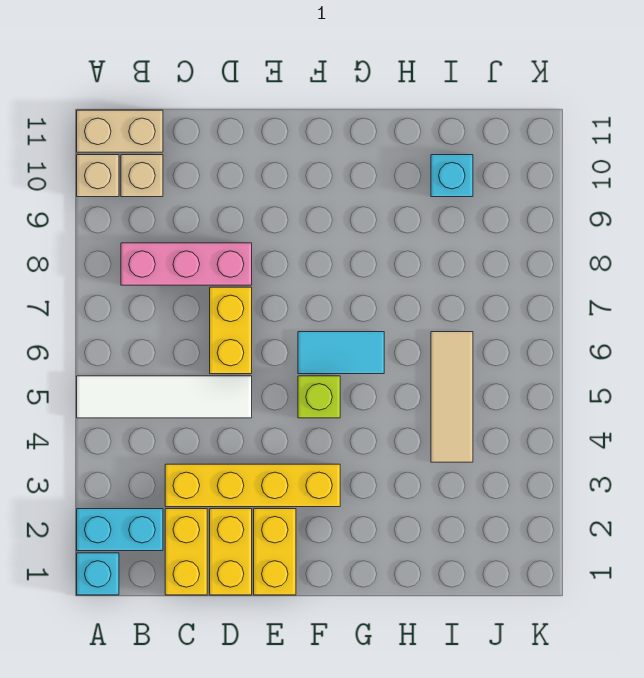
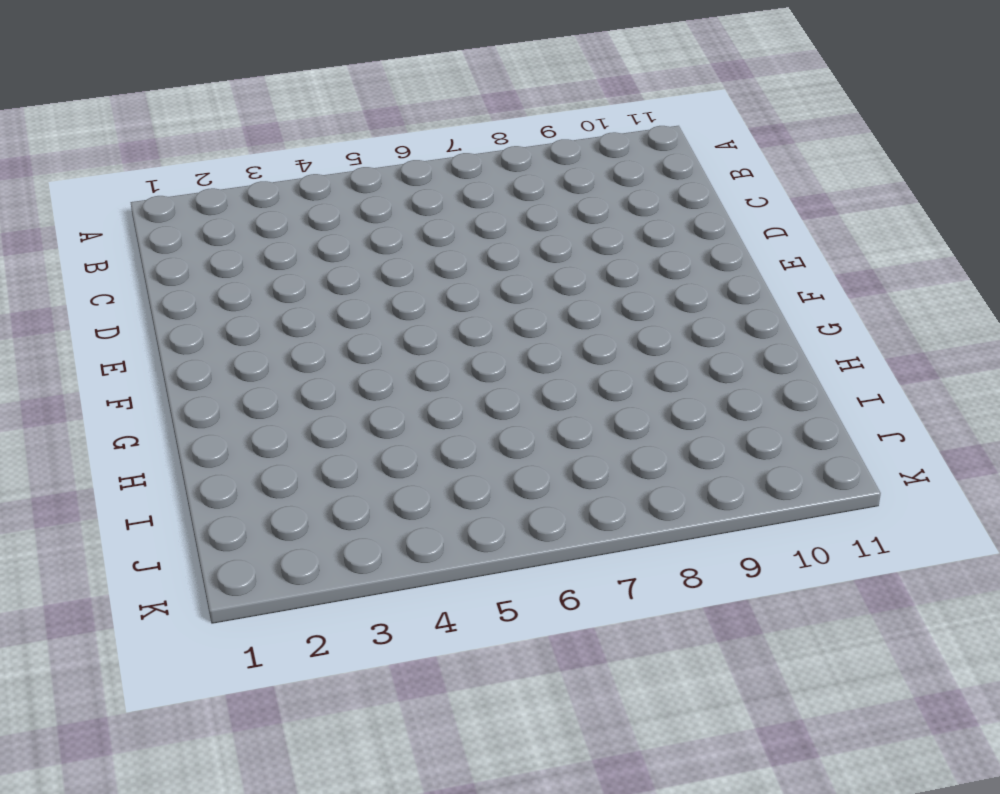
none -> cyan brick A1 level 1
none -> cyan brick A2:B2 level 1
none -> white tile A5:D5 level 1

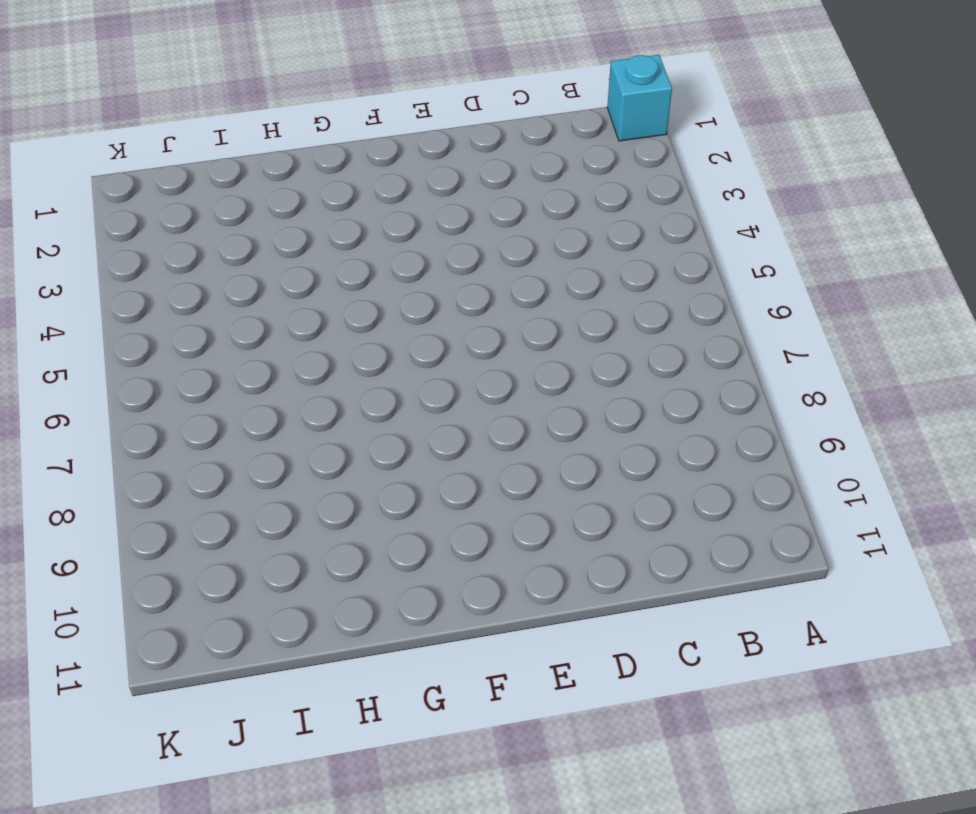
none -> cyan brick A2:B2 level 1
none -> white tile A5:D5 level 1
none -> tan brick A10 level 1

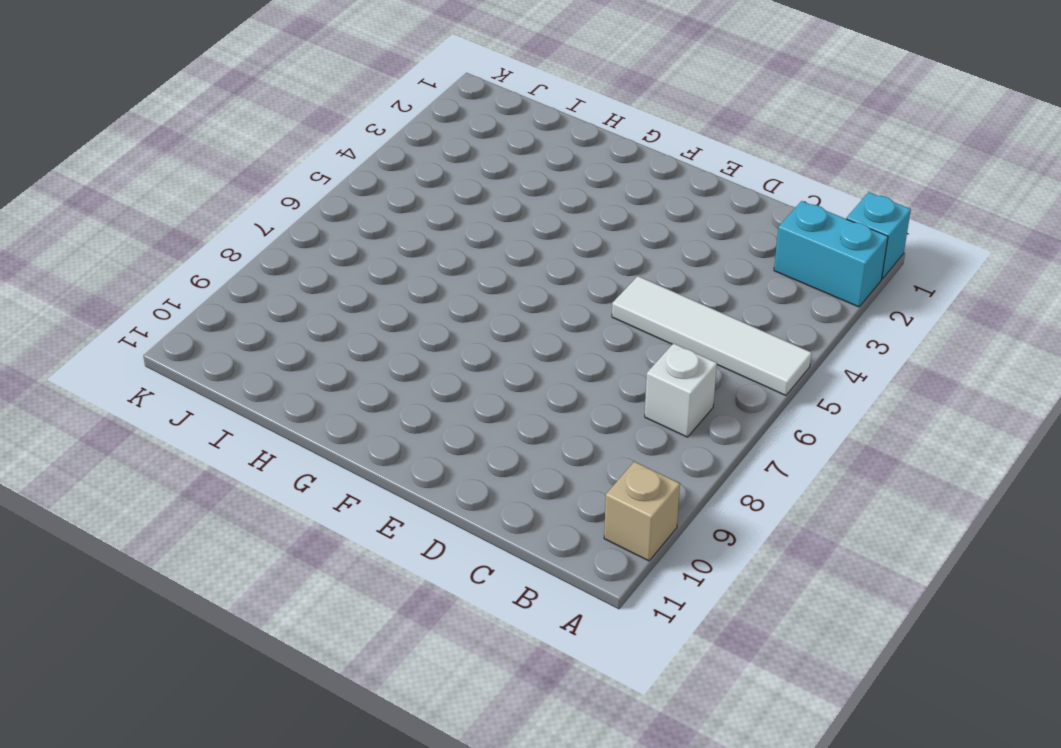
white brick B7 level 1 -> none
none -> tan brick A11:B11 level 1
none -> pink brick B8:D8 level 1
none -> tan brick B10 level 1

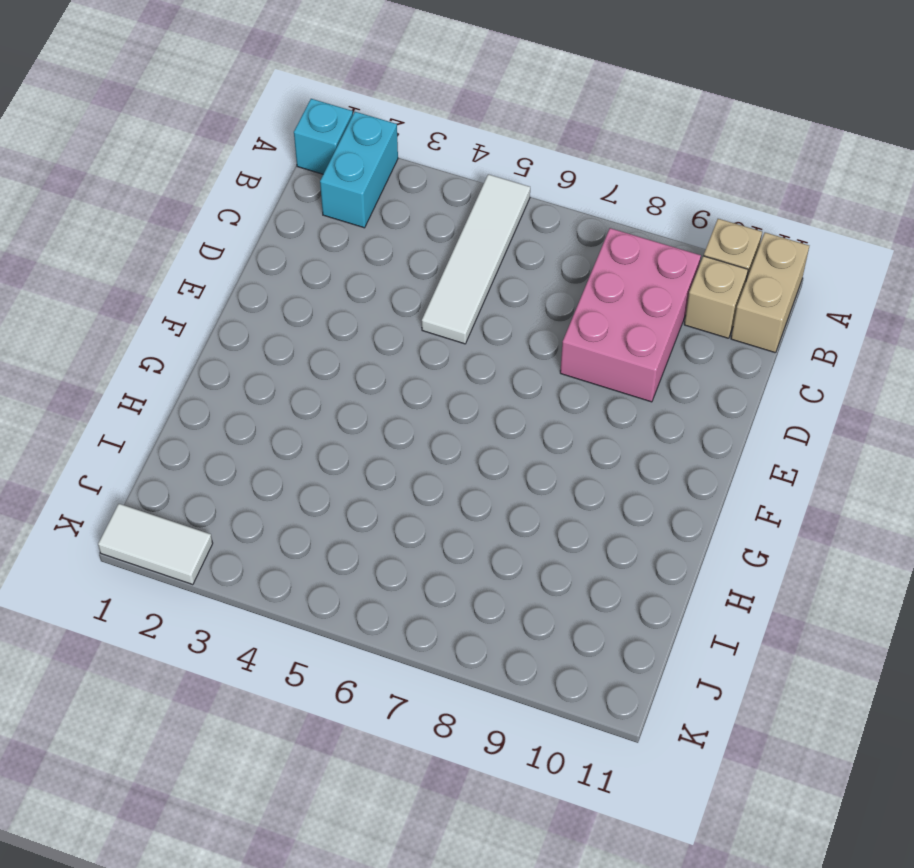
pink brick B8:D9 level 1 -> pink brick B8:D8 level 1
white tile K1:K2 level 1 -> none
none -> yellow brick C1:C2 level 1
none -> yellow brick C3:F3 level 1
none -> yellow brick D1:D2 level 1

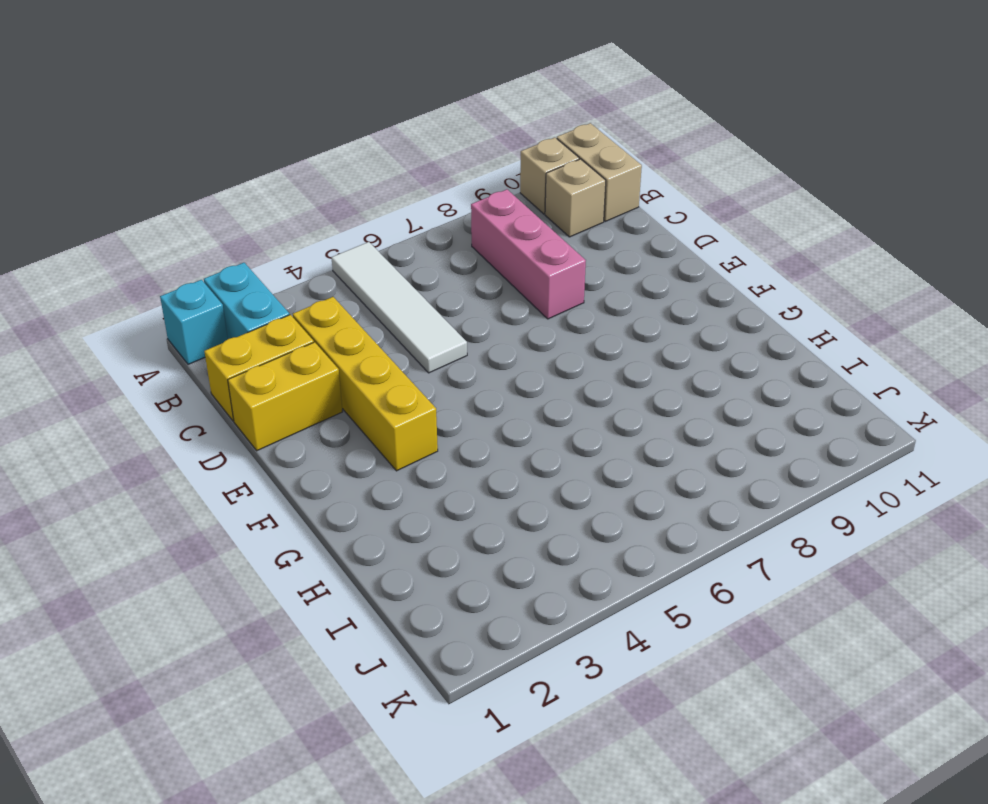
none -> yellow brick D6:D7 level 1
none -> yellow brick E1:E2 level 1
none -> lime brick F5 level 1

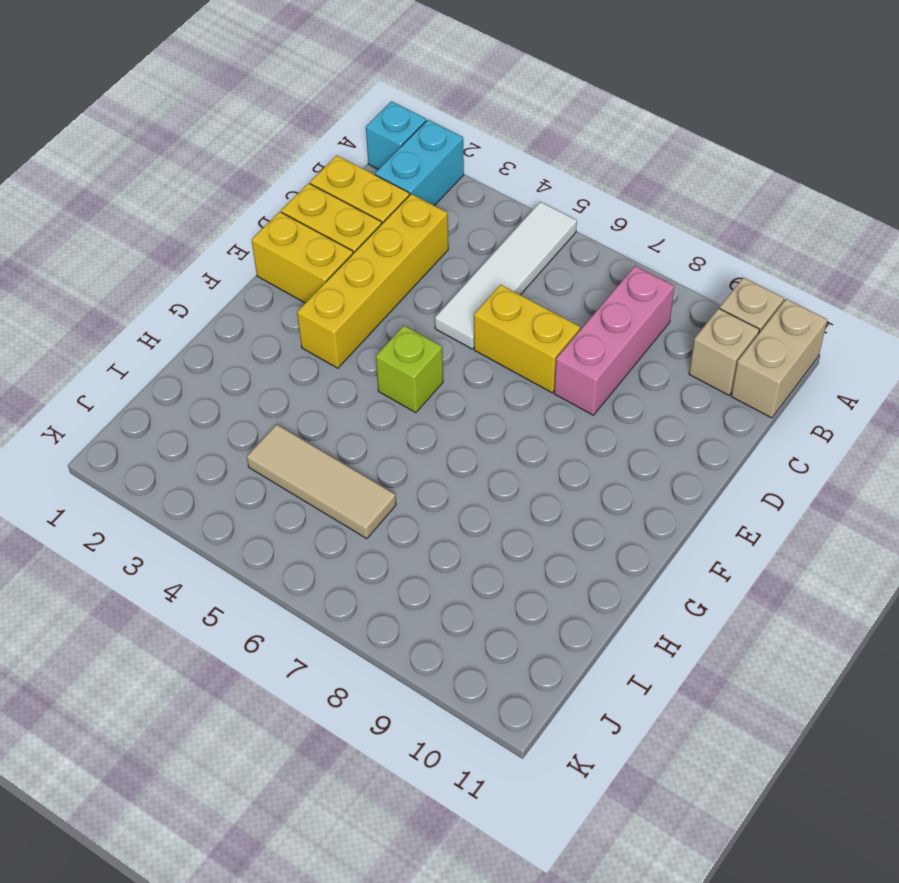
none -> cyan tile F6:G6 level 1
none -> cyan brick I10 level 1

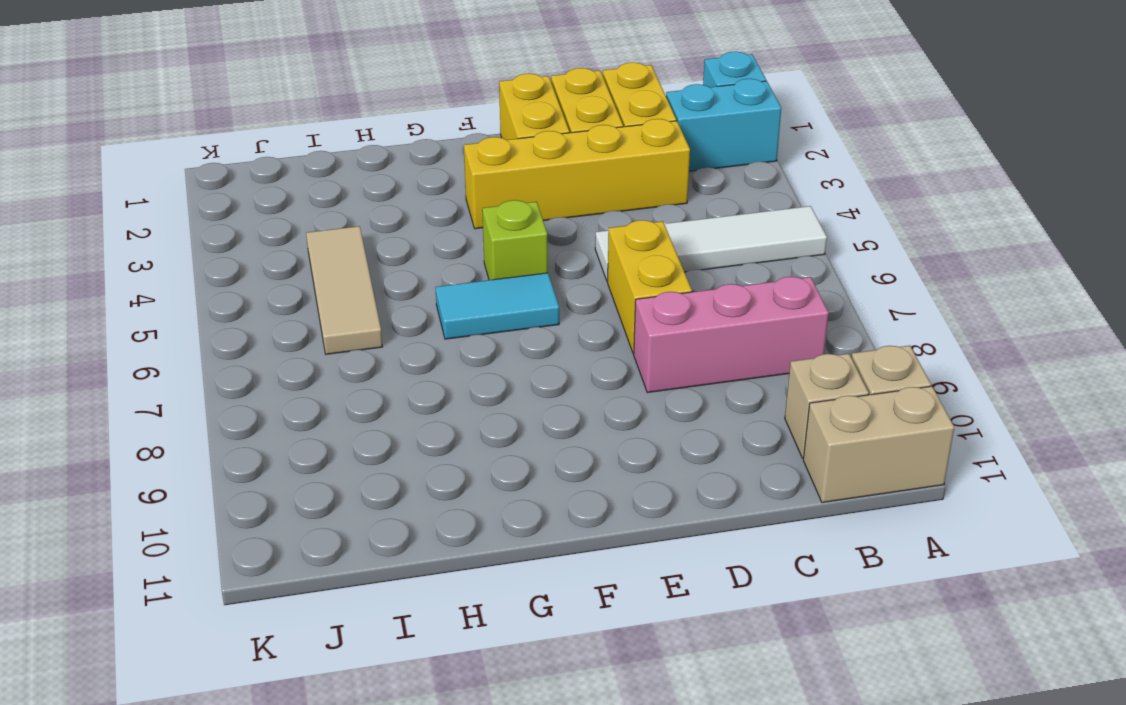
none -> cyan brick I10 level 1

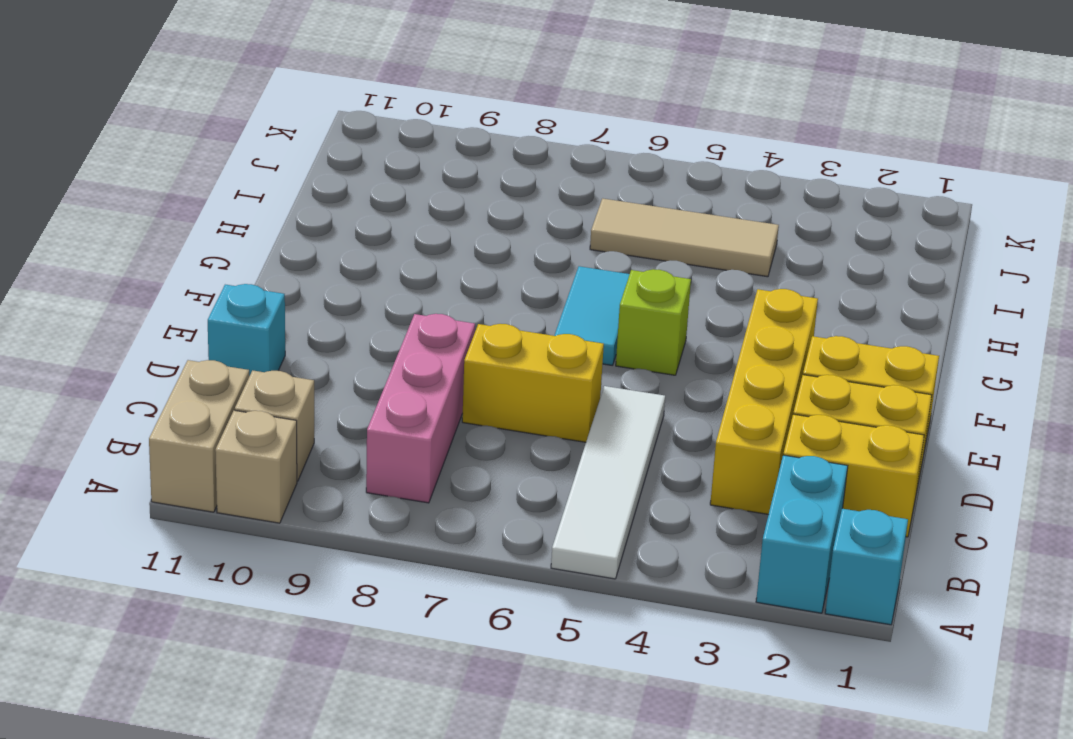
cyan brick D11 level 1 -> cyan brick I10 level 1

